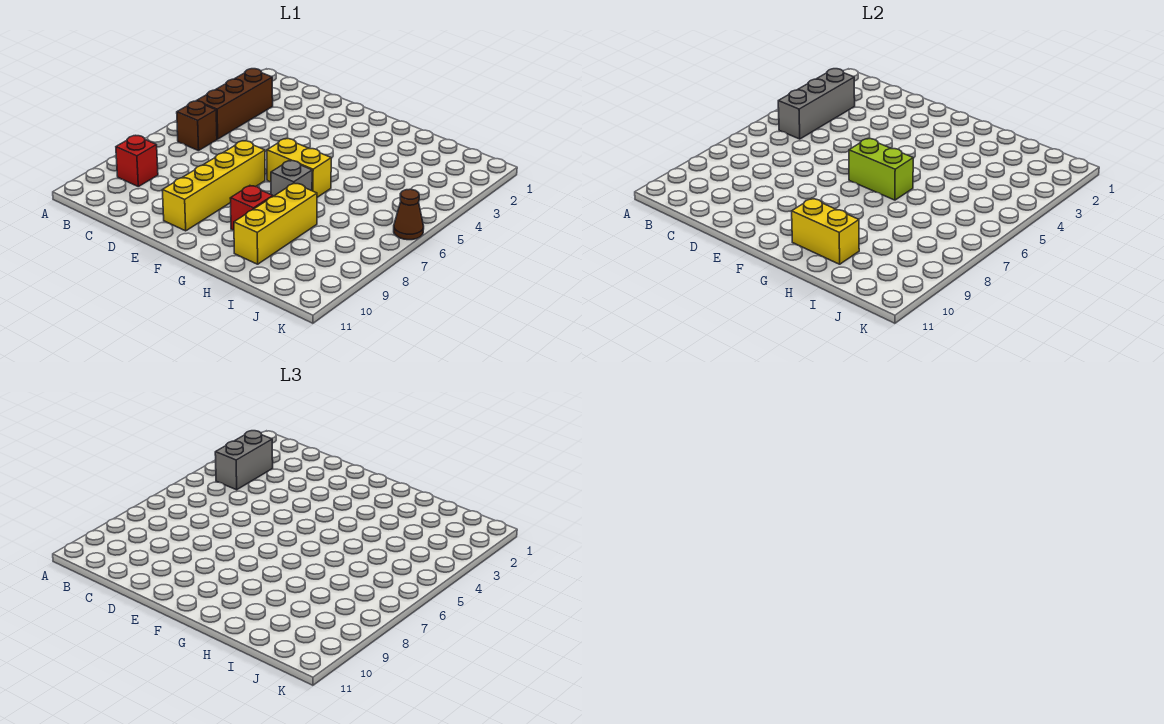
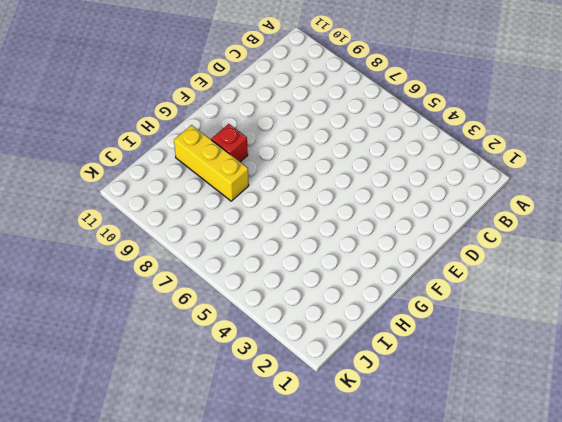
none -> brown brick B3:B5 level 1
none -> brown brick B6 level 1
none -> red brick B9 level 1

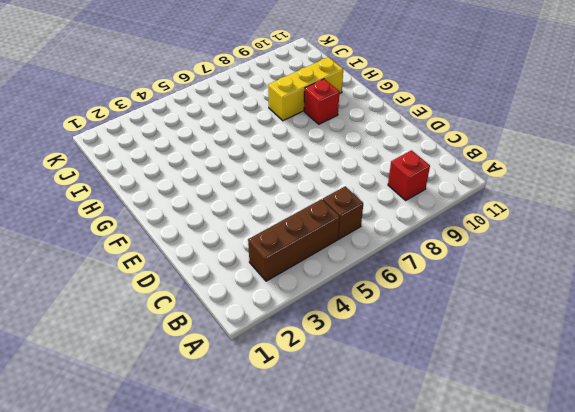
none -> yellow brick E7:E10 level 1
none -> yellow brick F6:G6 level 1
none -> grey brick G7 level 1

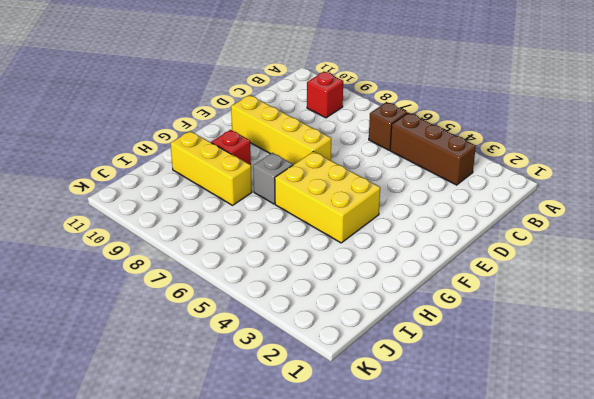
yellow brick F4:G6 level 1 -> yellow brick F6:G6 level 1
none -> brown cone K6 level 1
none -> grey brick B3:B5 level 2
none -> lime brick F6:G6 level 2

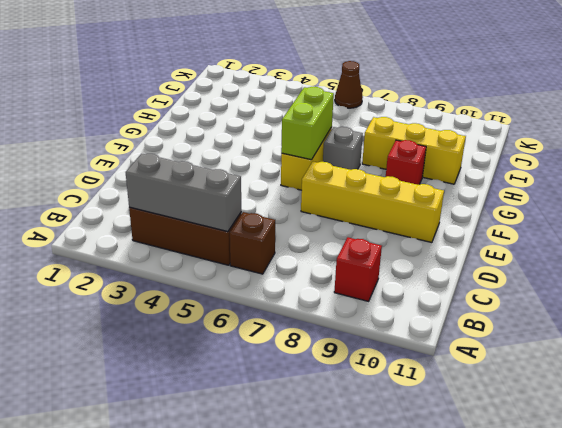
none -> yellow brick G10:H10 level 2
none -> grey brick B3:B4 level 3

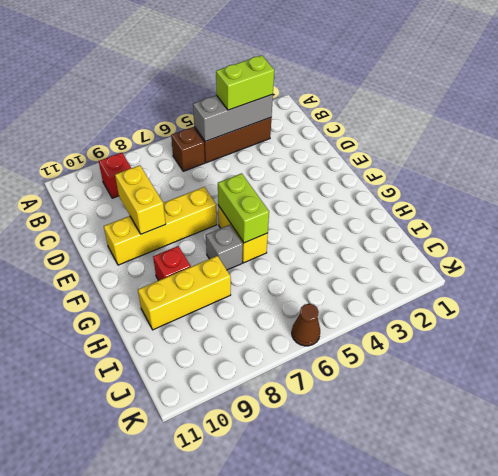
lime brick B3:B4 level 3 -> grey brick B3:B4 level 3
yellow brick D9:E9 level 2 -> yellow brick G10:H10 level 2

